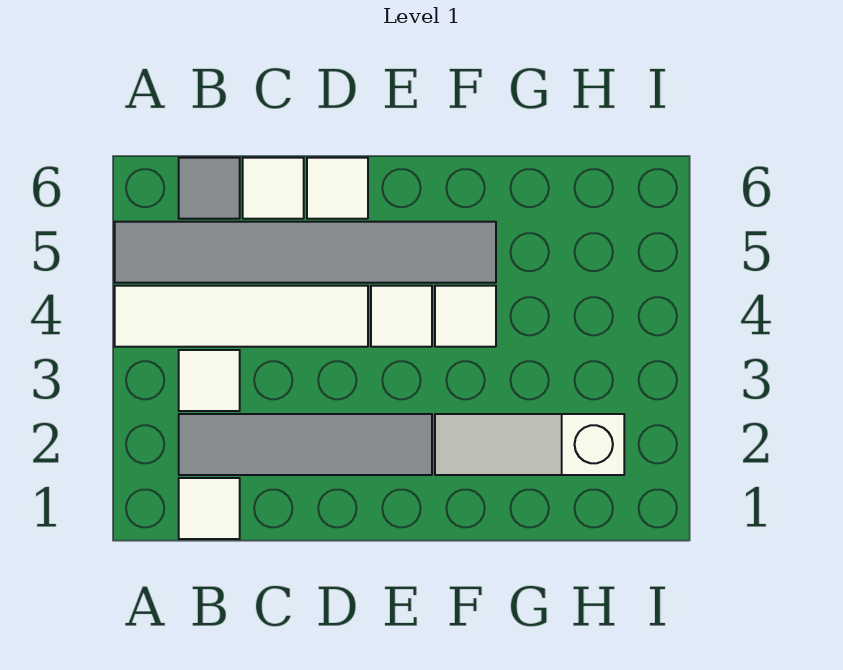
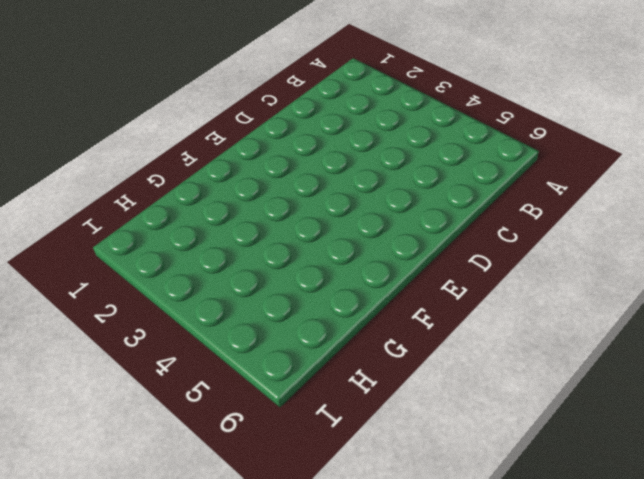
none -> white tile A4:D4 level 1
none -> grey tile A5:F5 level 1

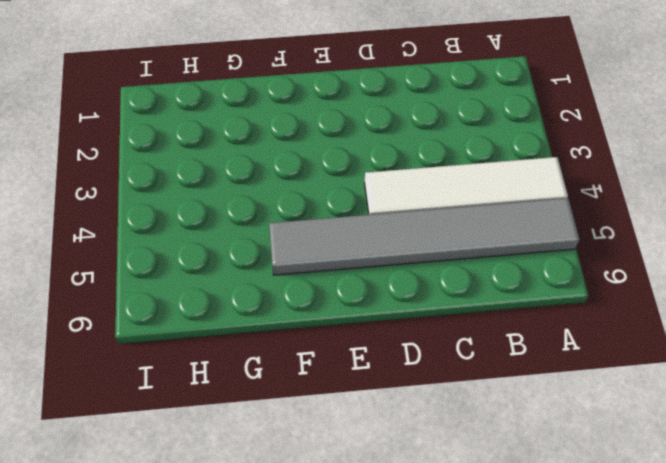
none -> white tile B1 level 1
none -> grey tile B2:E2 level 1

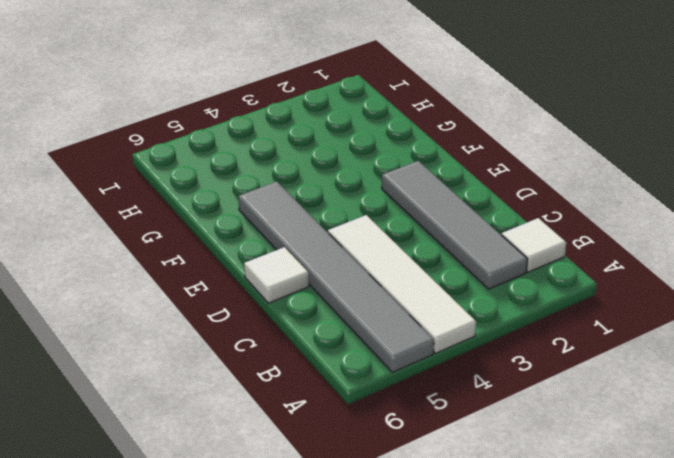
none -> white tile B3 level 1
none -> grey tile B6 level 1

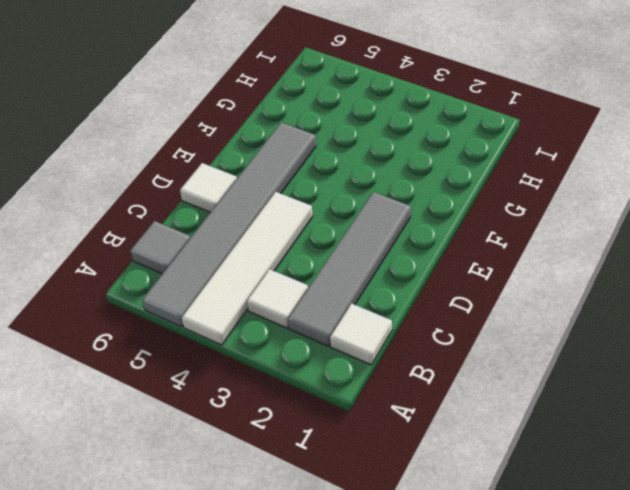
none -> white tile C6 level 1
none -> white tile E4 level 1

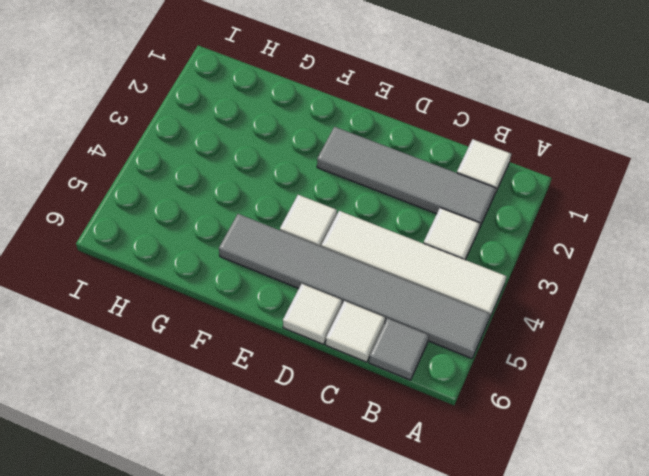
none -> white slope F2:H2 level 1 top H
none -> white tile F4 level 1

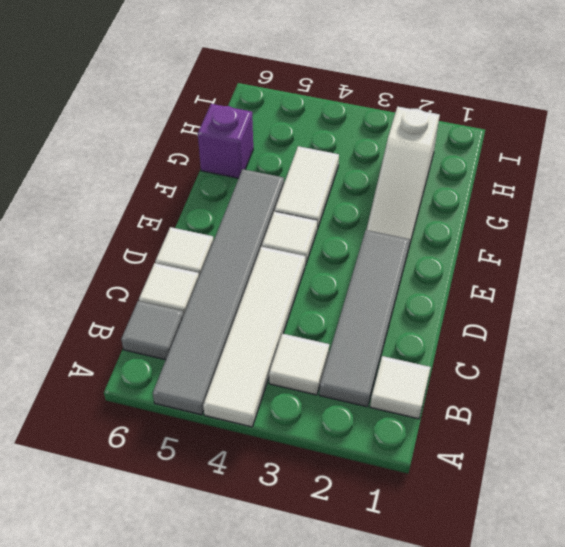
white tile F4:G4 level 1 -> white tile F4 level 1
purple brick G6 level 1 -> none

